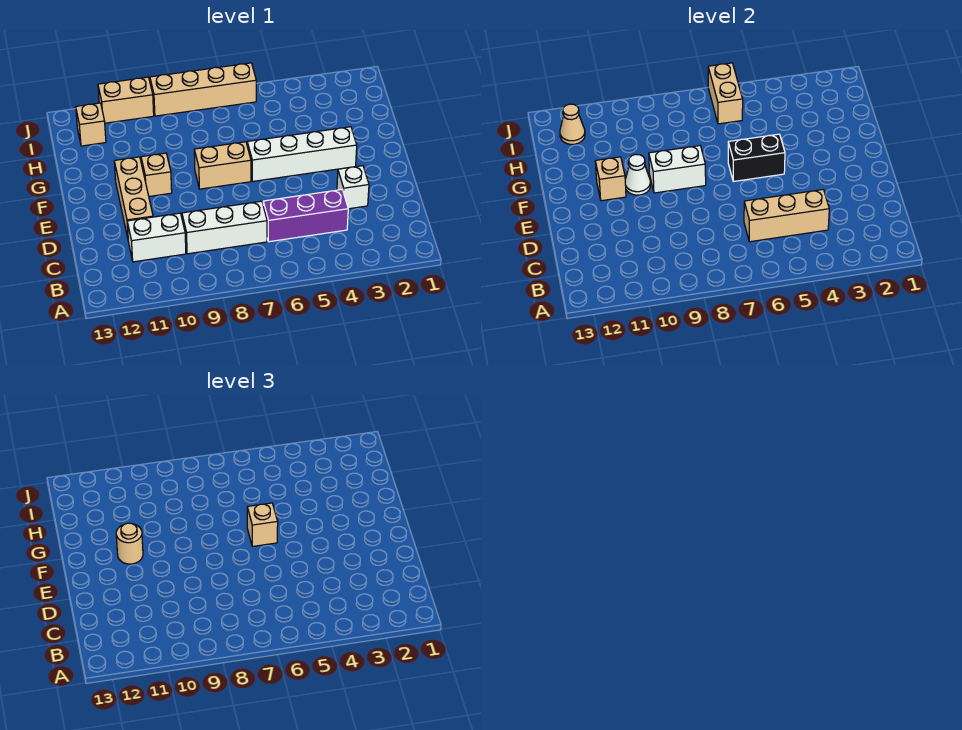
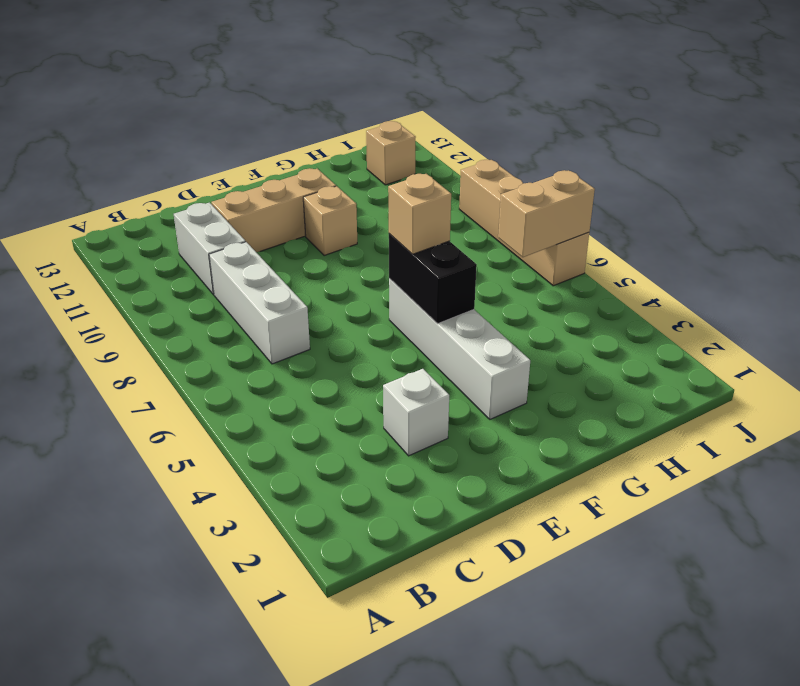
none -> purple brick C4:C6 level 1
none -> tan brick F7:F8 level 1
none -> tan brick J10:J11 level 1

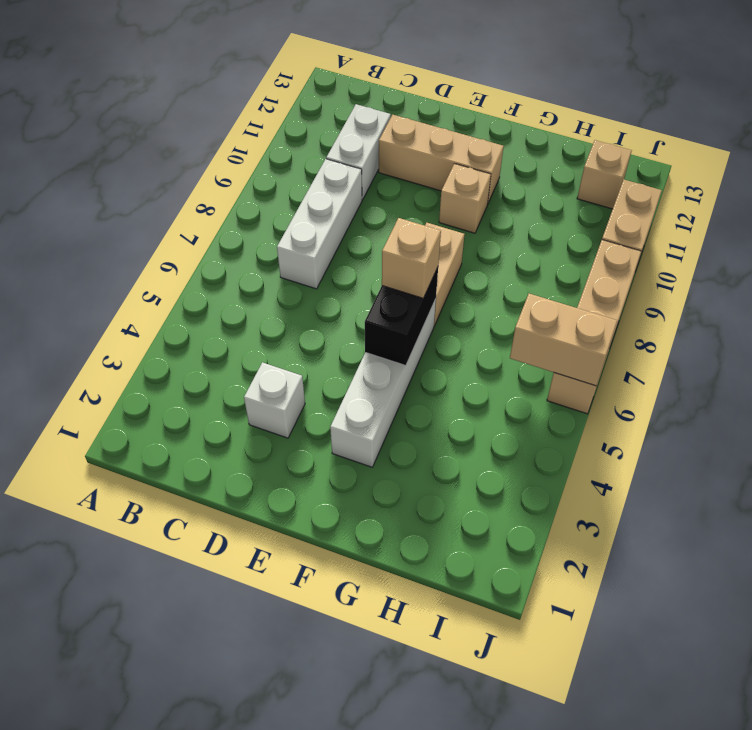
none -> purple brick C4:C6 level 1
none -> tan brick C4:C6 level 2
none -> white brick F8:F9 level 2

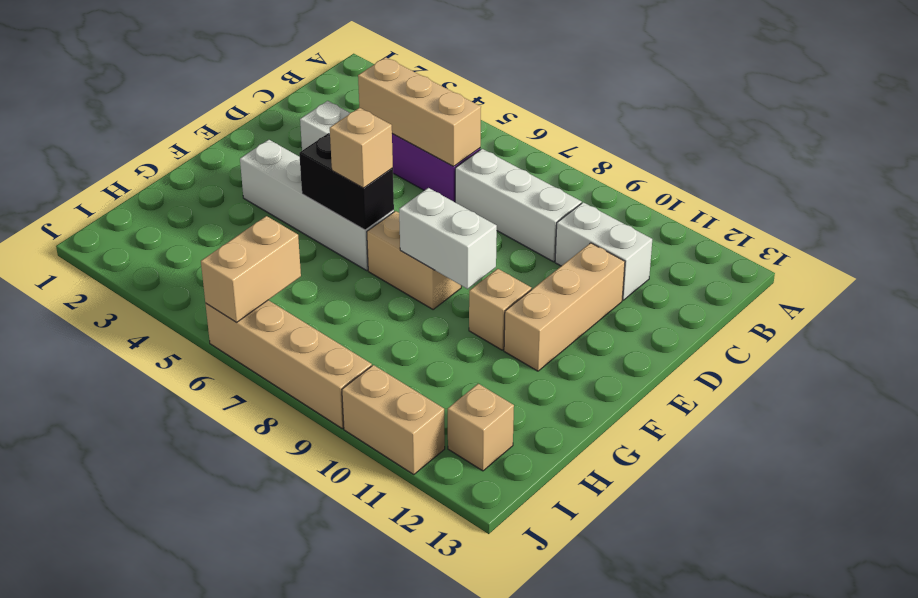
none -> white cone F10 level 2
none -> tan brick F11 level 2
none -> tan cone I12 level 2

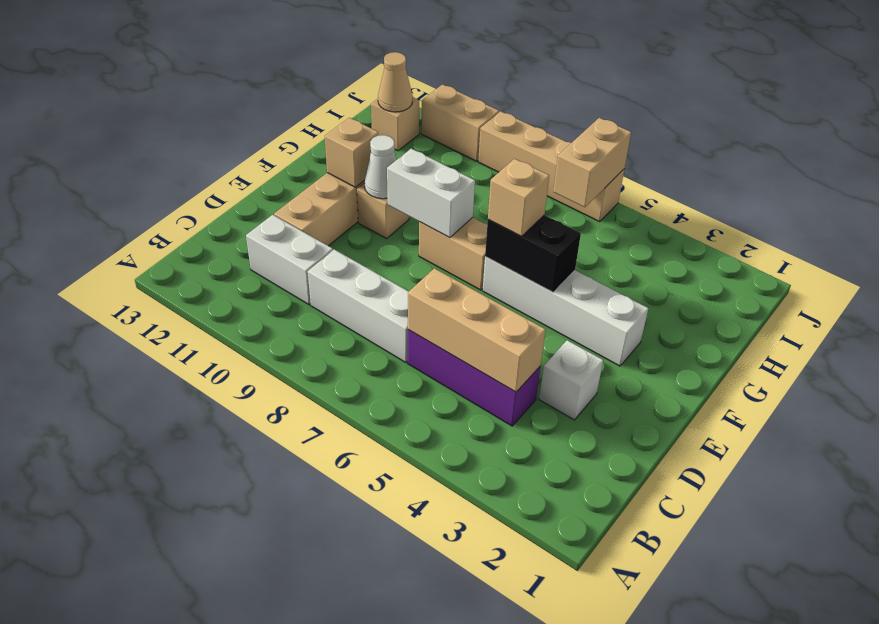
none -> tan round brick F11 level 3

